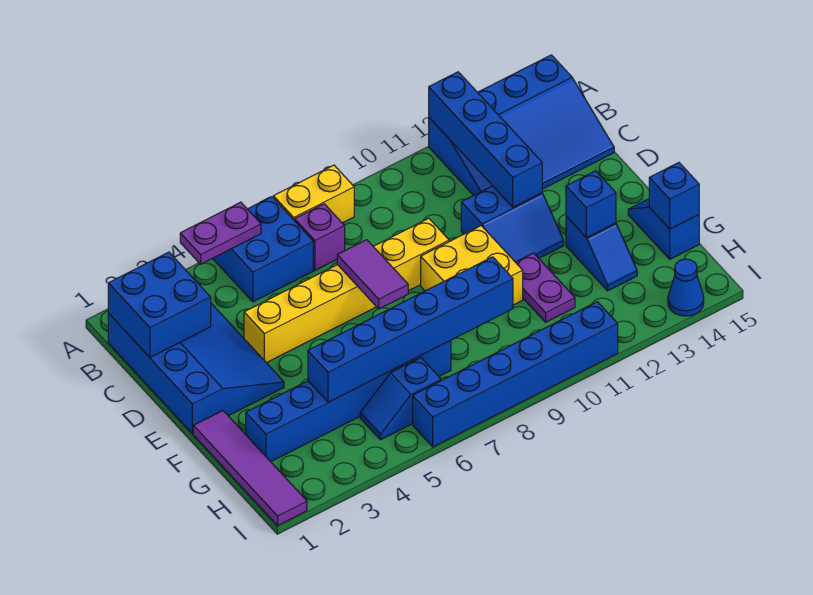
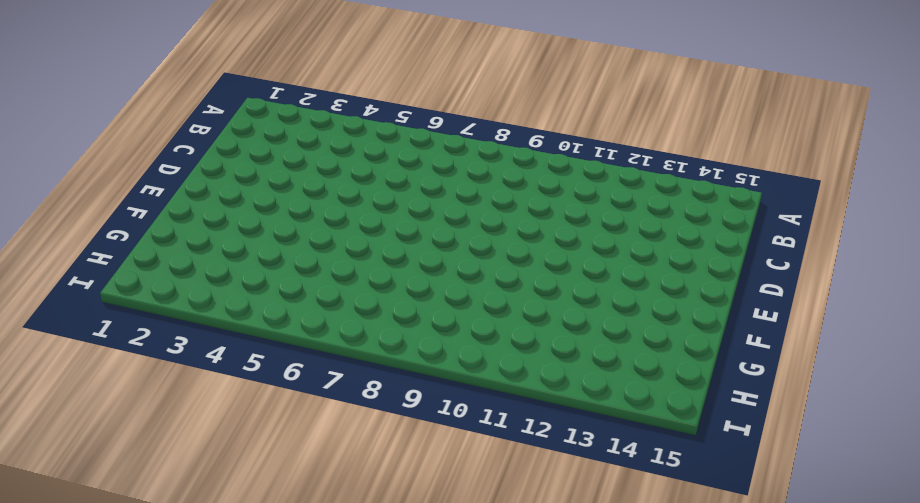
none -> blue brick A5:B6 level 1
none -> yellow brick A7:A8 level 1
none -> blue slope A12:C15 level 1 top A

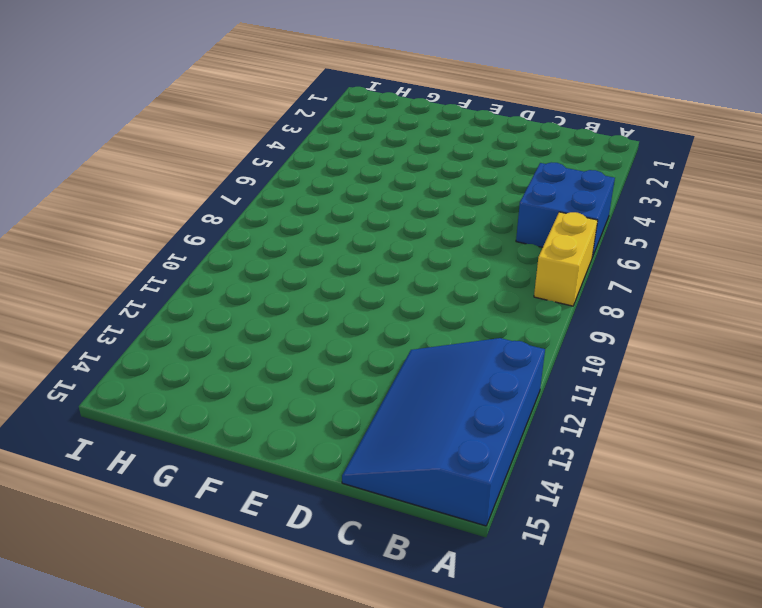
none -> blue slope B1:E3 level 1 top 1
none -> purple brick B7 level 1
none -> yellow brick D4:D9 level 1

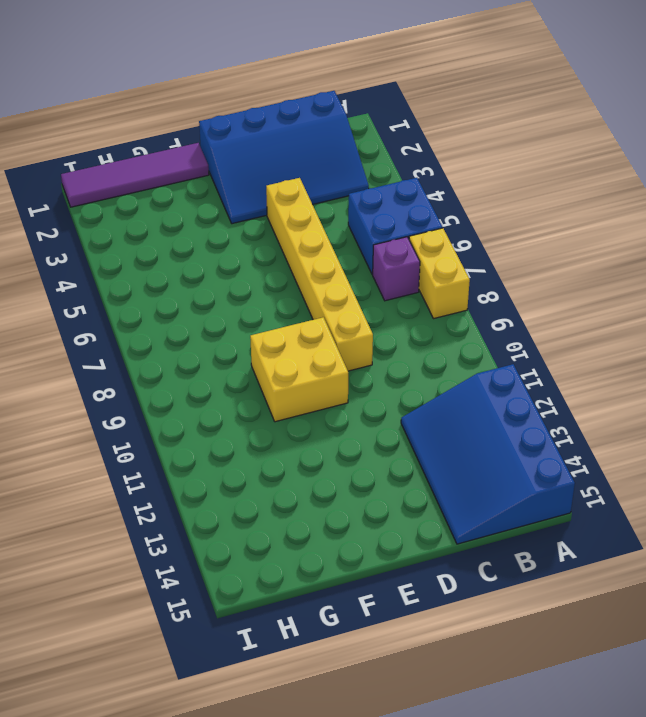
none -> blue slope D11:E12 level 1 top D
none -> purple plate F11:G11 level 1
none -> blue slope F13:G13 level 1 top F

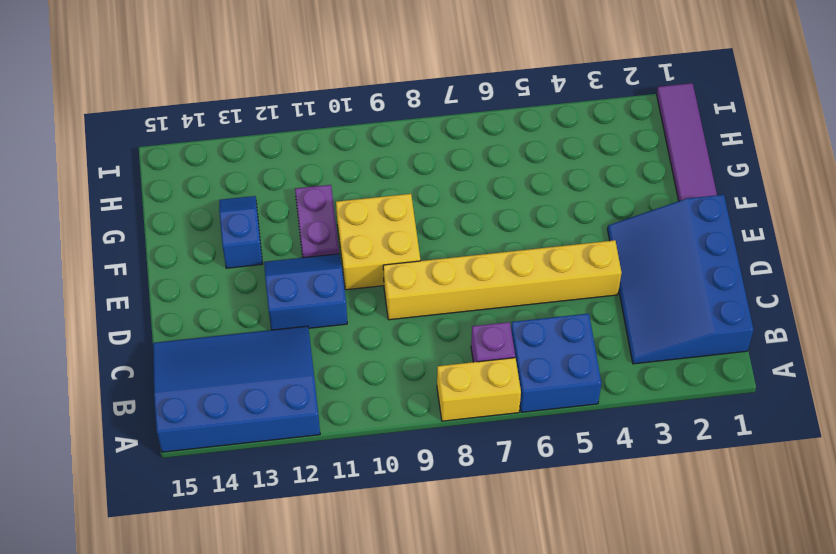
none -> blue slope F15:G15 level 1 top G
none -> blue brick G2:G7 level 1
none -> blue slope H5:H6 level 1 top 6

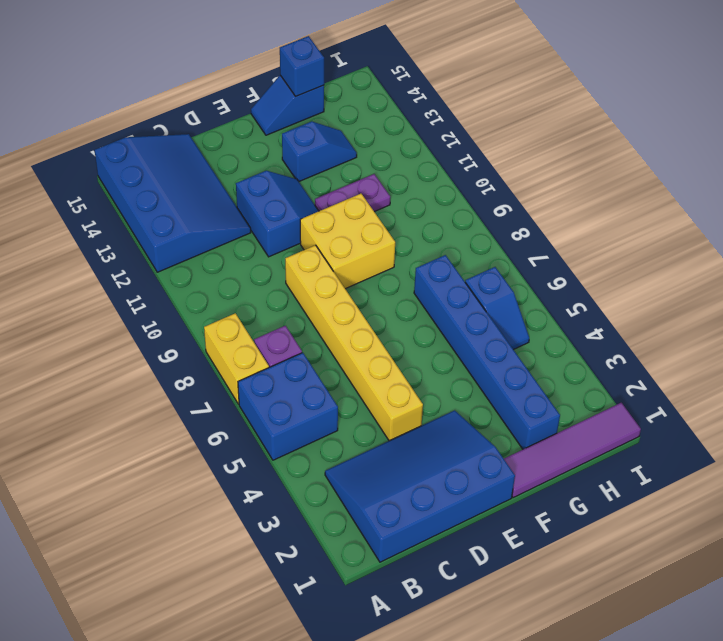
none -> blue brick I6:I11 level 1
none -> blue cone I14 level 1
none -> purple plate A4:A5 level 2

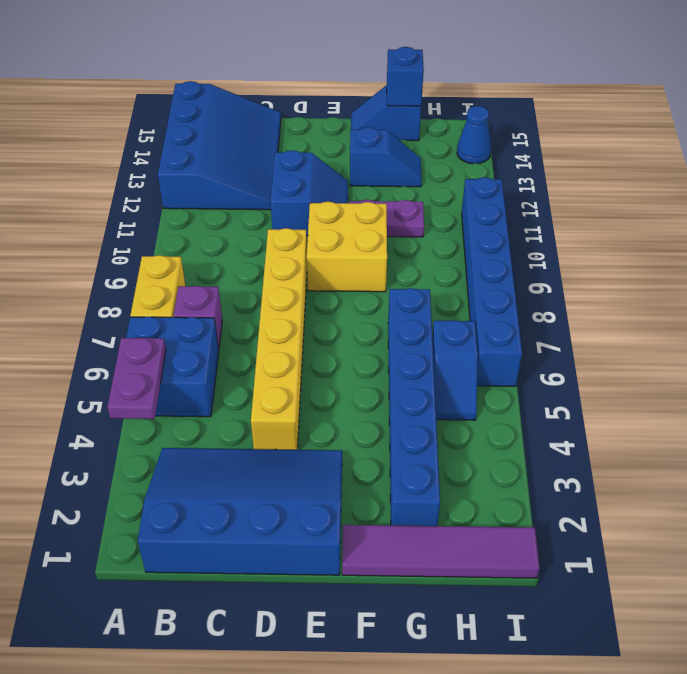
none -> blue brick A12:D12 level 2
none -> blue brick B1:C2 level 2
none -> purple tile D7:E7 level 2

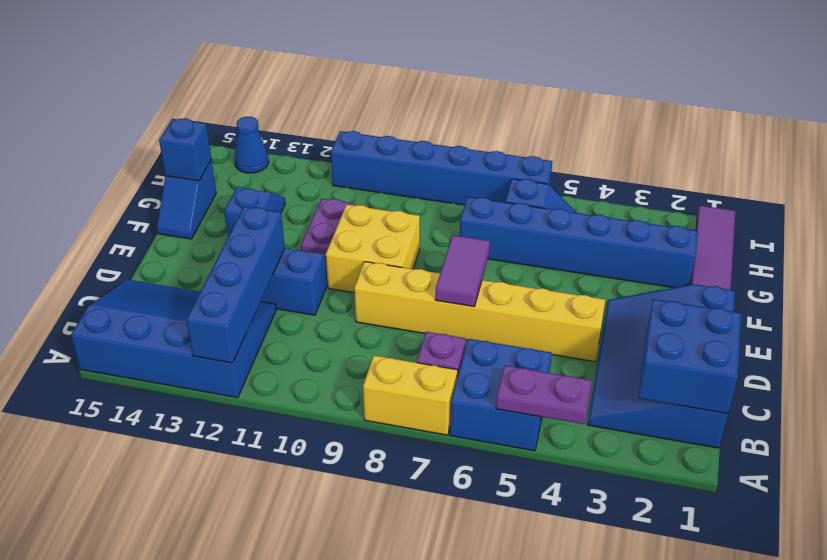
none -> blue brick F13 level 2
none -> blue brick G4:G9 level 2

